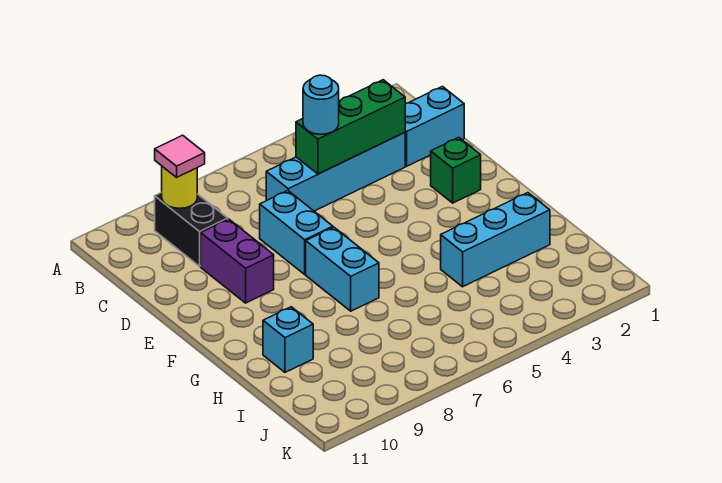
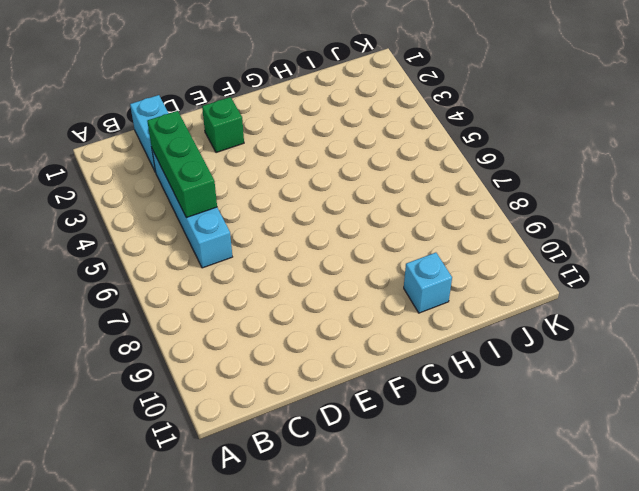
none -> black brick B9:C9 level 1
none -> cyan brick D7:E7 level 1
none -> purple brick D9:E9 level 1

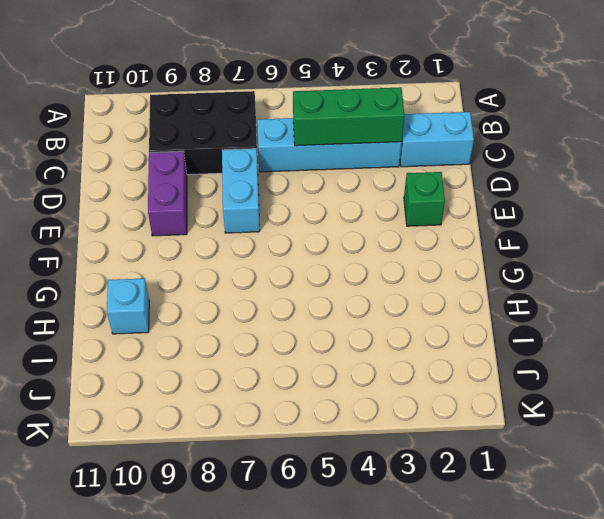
black brick B7:C9 level 1 -> black brick B9:C9 level 1
none -> cyan brick F7:G7 level 1
none -> cyan brick H2:H4 level 1
none -> yellow round brick B9 level 2

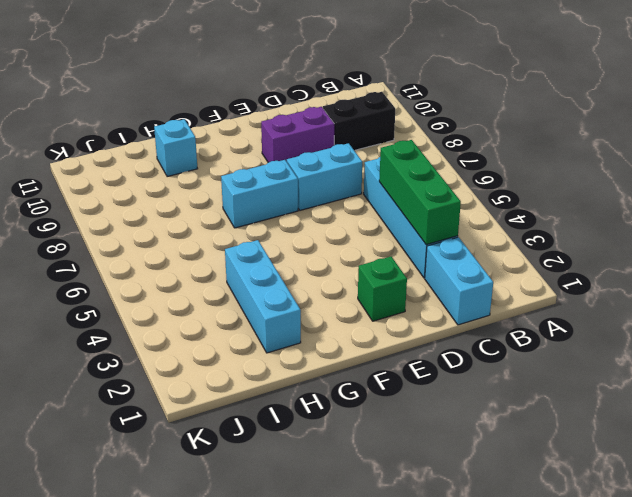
none -> yellow round brick B9 level 2
none -> pink tile B9 level 3
none -> cyan round brick C5 level 3

